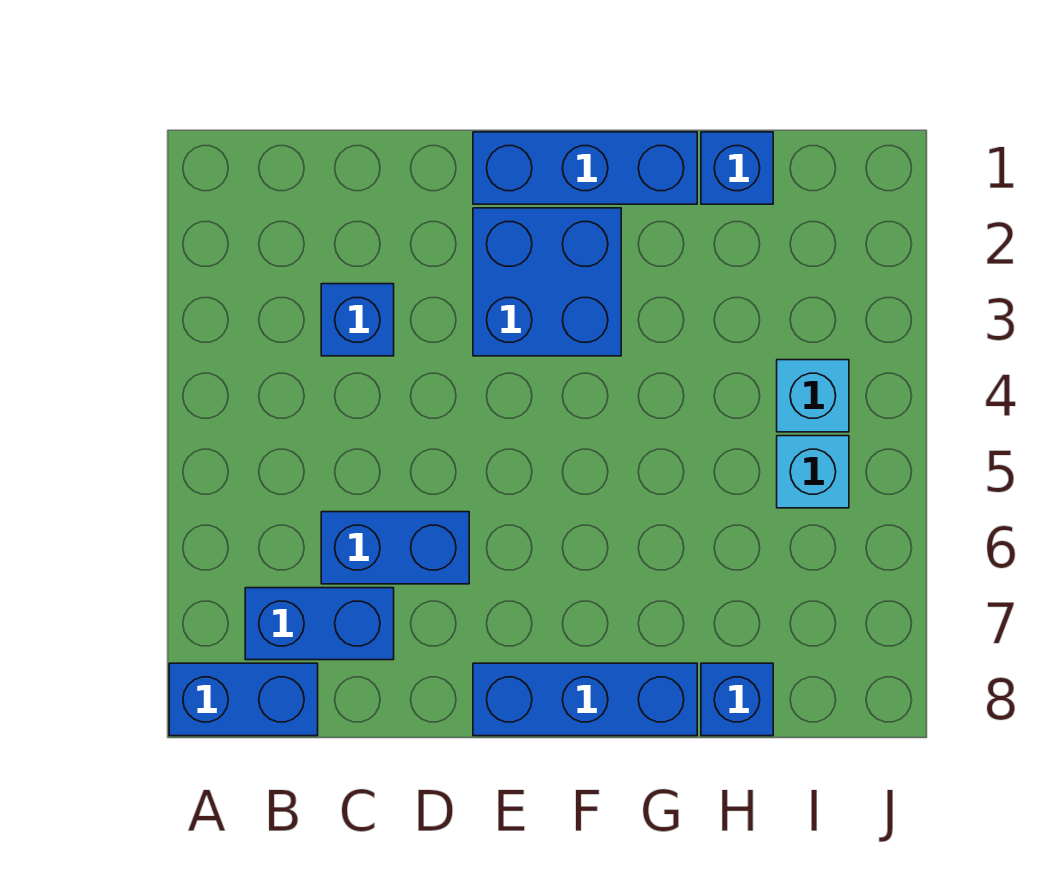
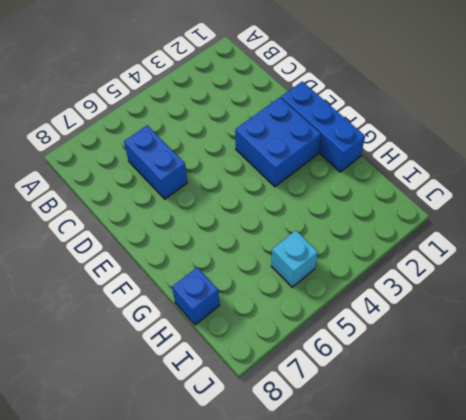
none -> blue brick A8:B8 level 1
none -> blue brick B7:C7 level 1

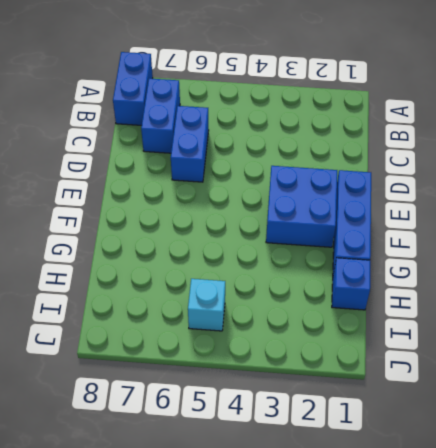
none -> blue brick C3 level 1
none -> blue brick E8:G8 level 1

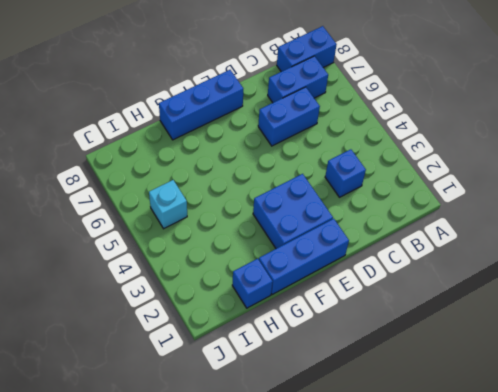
none -> blue brick H8 level 1
none -> cyan brick I4 level 1

